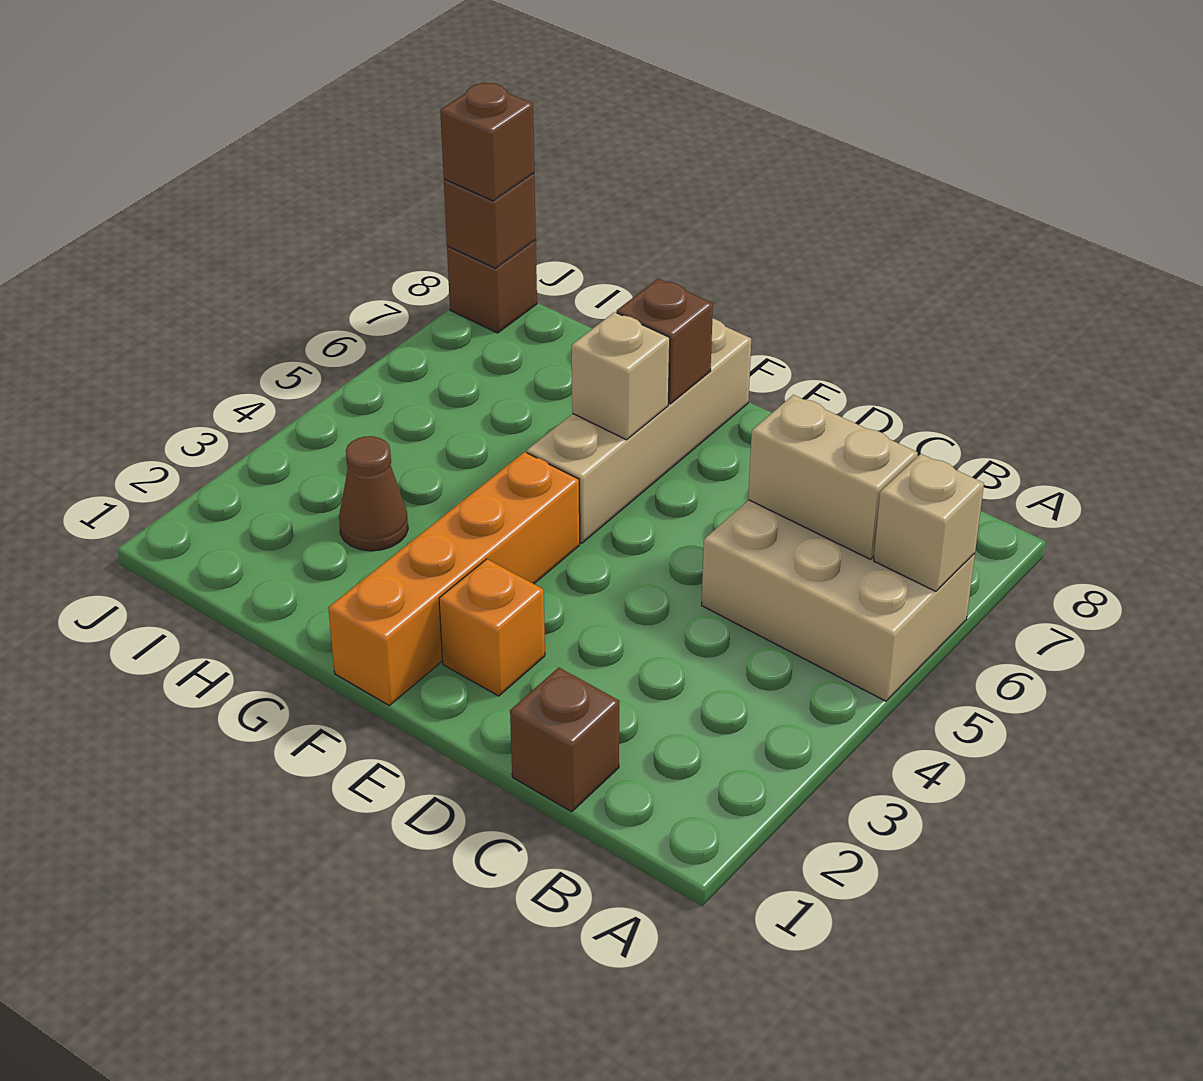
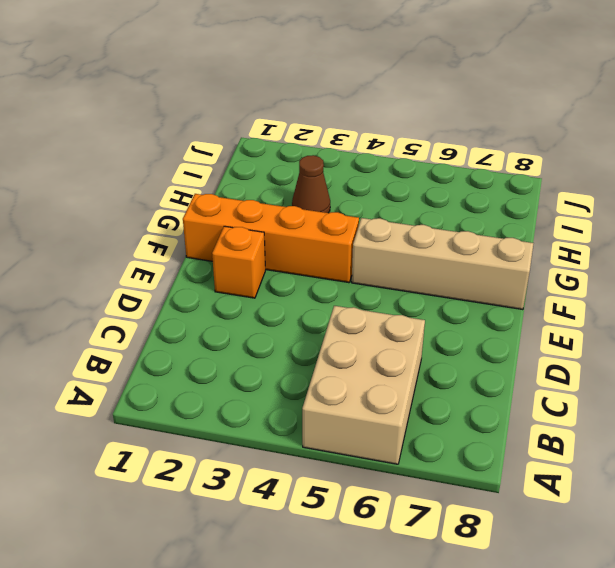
none -> brown brick C1 level 1
none -> brown brick J8 level 1
none -> tan brick A6 level 2

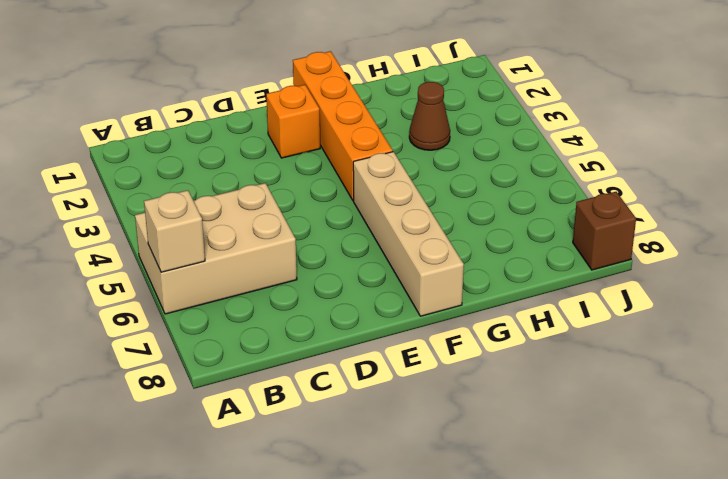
none -> brown brick C1 level 1
none -> tan brick B6:C6 level 2
none -> tan brick F6 level 2

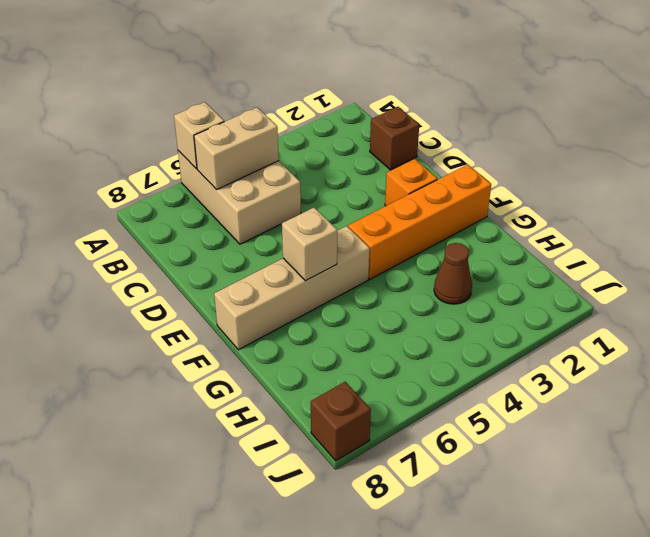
tan brick B5:B6 level 2 -> tan brick B6:C6 level 2
none -> brown brick F7 level 2
none -> brown brick J8 level 2
none -> brown brick J8 level 3

